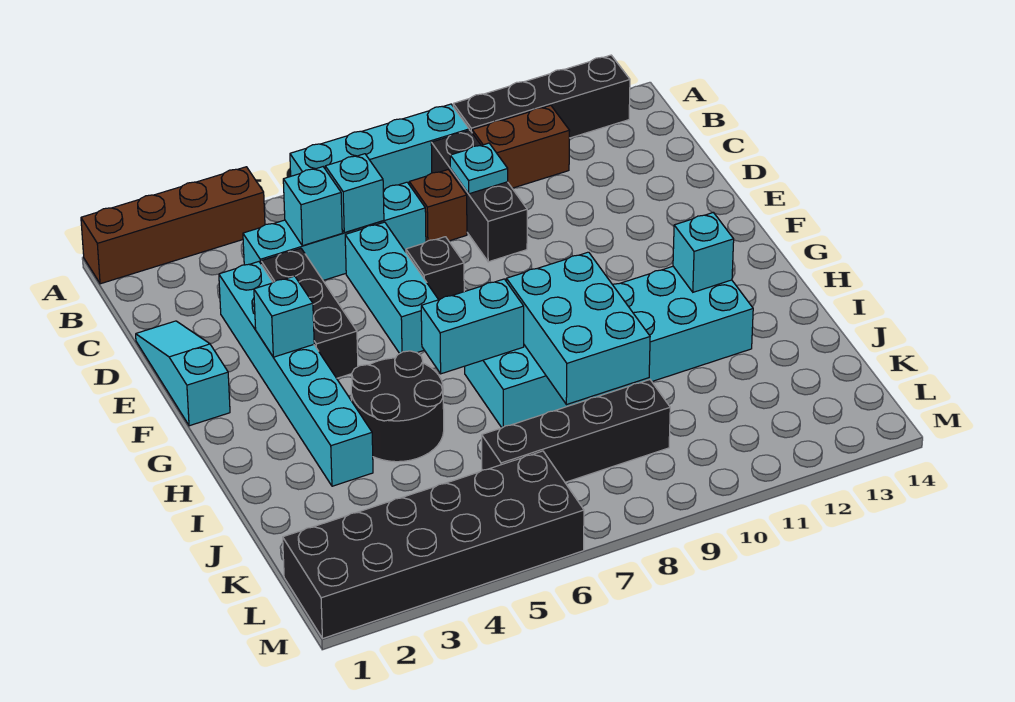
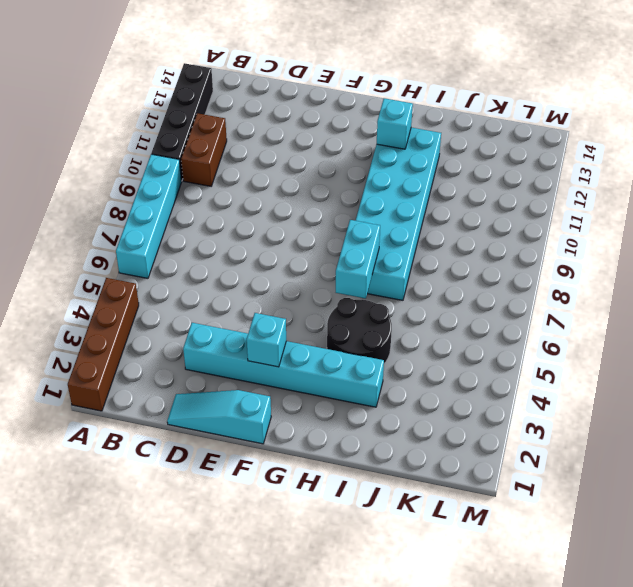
none -> black brick B9:D9 level 1
none -> cyan brick C4:C7 level 1
none -> brown brick C8 level 1

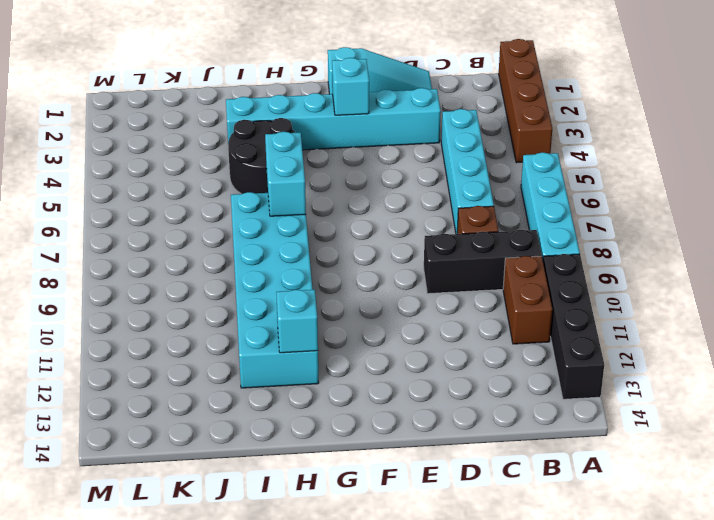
none -> black brick D4:F4 level 1
none -> cyan brick D6:F6 level 1
none -> black brick E7 level 1

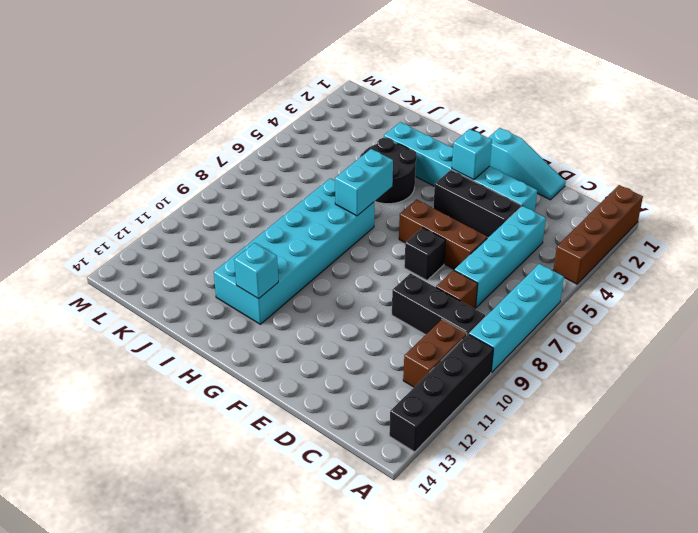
brown brick D6:F6 level 1 -> cyan brick D6:F6 level 1
none -> black brick K6:K9 level 1
none -> black brick L1:M6 level 1
none -> cyan brick C5 level 2

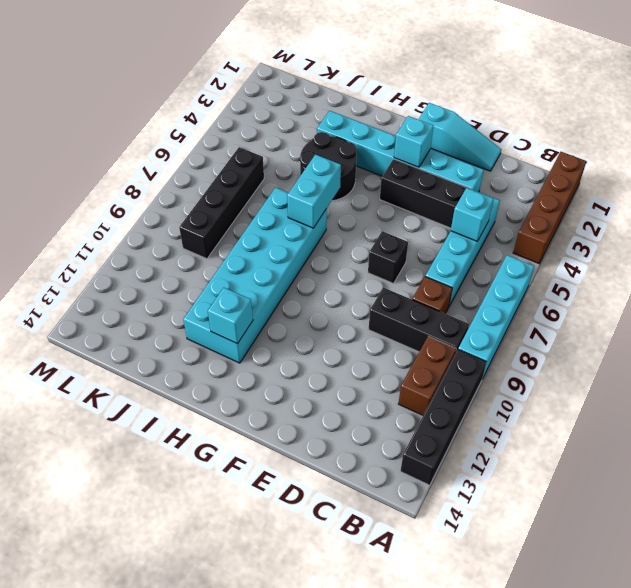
none -> cyan brick D6:F6 level 1
none -> black brick L1:M6 level 1
none -> cyan brick C6 level 2

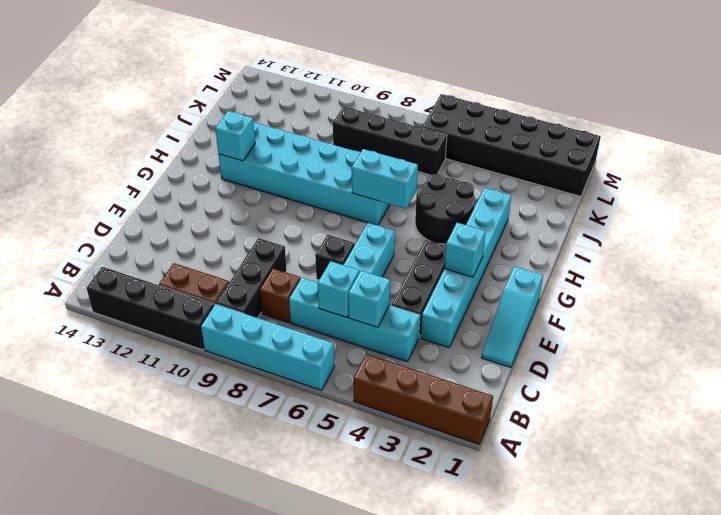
none -> cyan plate C9 level 2
none -> cyan brick H8:J9 level 2

